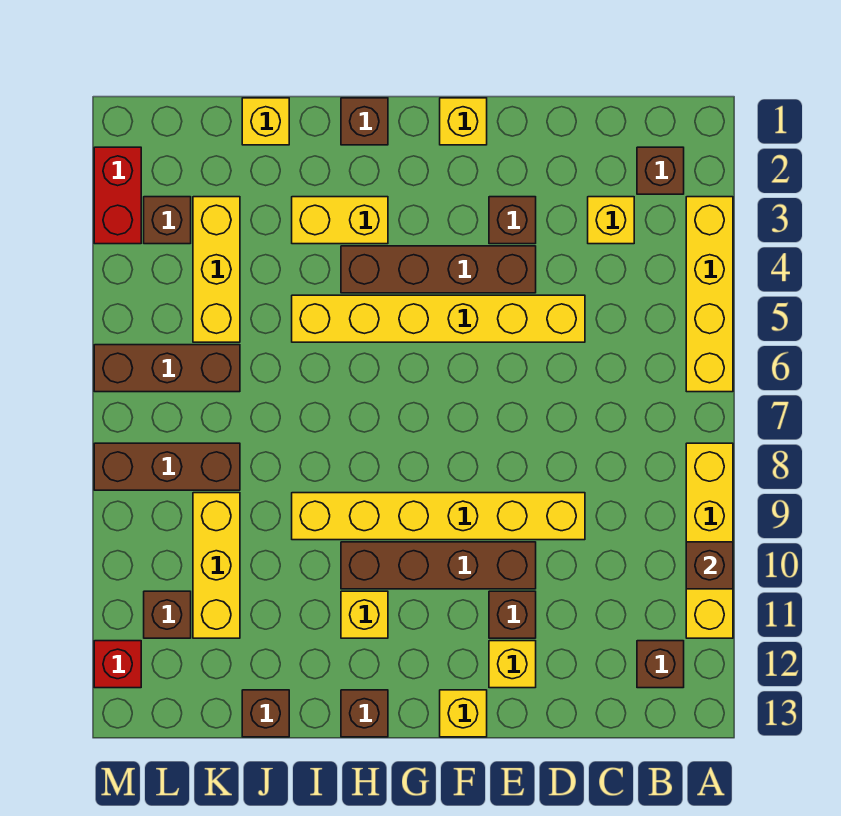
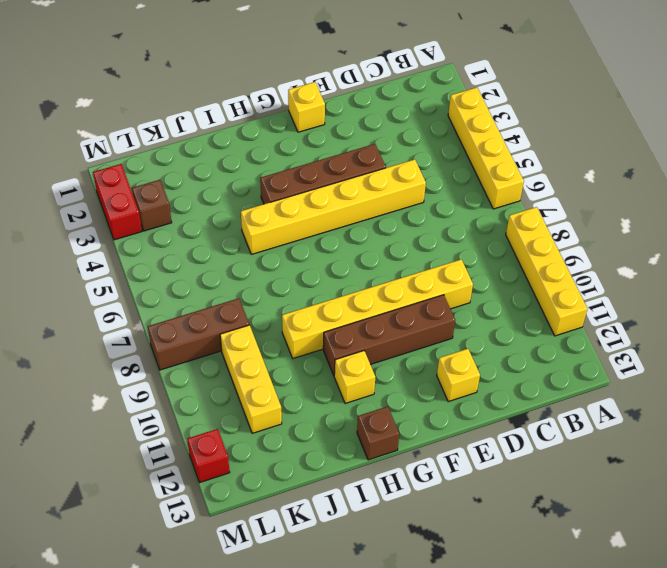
none -> brown brick B2 level 1
none -> brown brick B12 level 1
none -> yellow brick C3 level 1

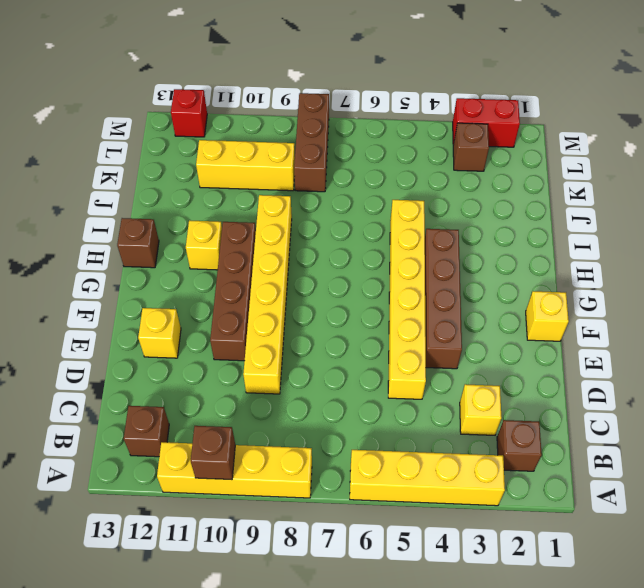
none -> brown brick E3 level 1
none -> brown brick E11 level 1
none -> yellow brick F13 level 1

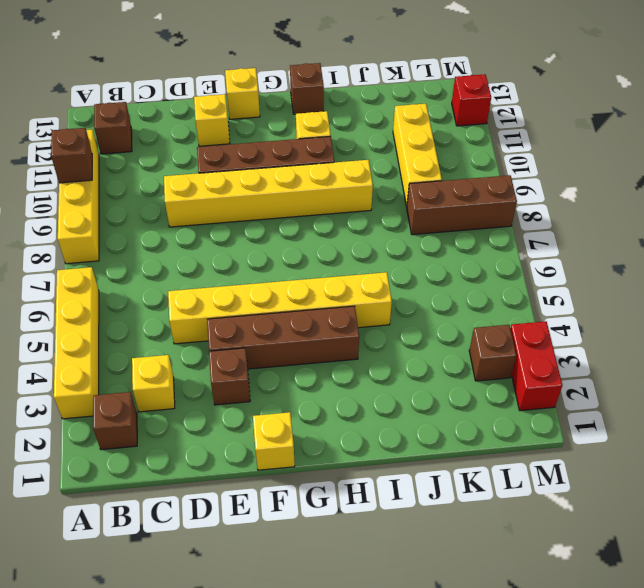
none -> brown brick E11 level 1
none -> brown brick H1 level 1
none -> yellow brick H3:I3 level 1

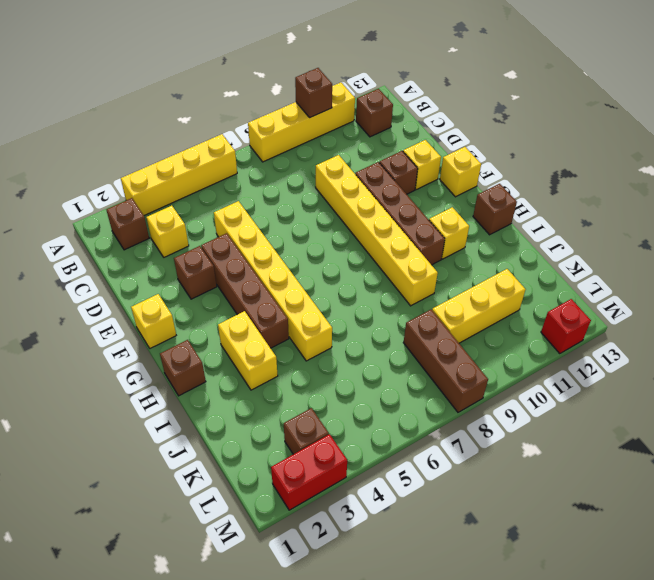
none -> yellow brick J1 level 1
none -> brown brick J13 level 1
none -> yellow brick K3:K5 level 1

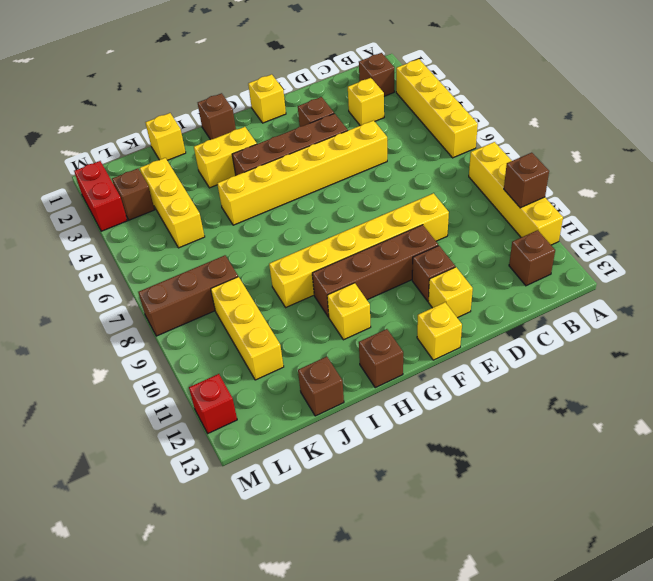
none -> brown brick K6:M6 level 1
none -> brown brick L11 level 1

